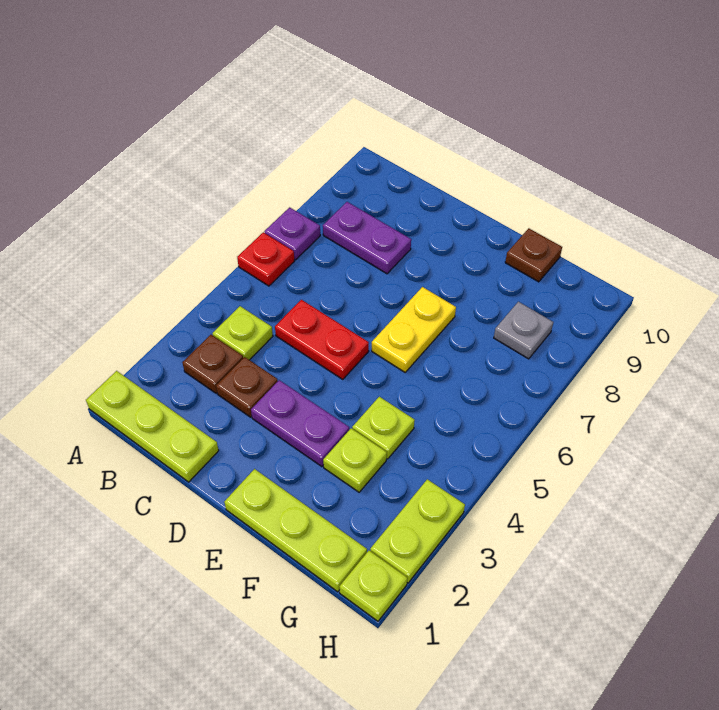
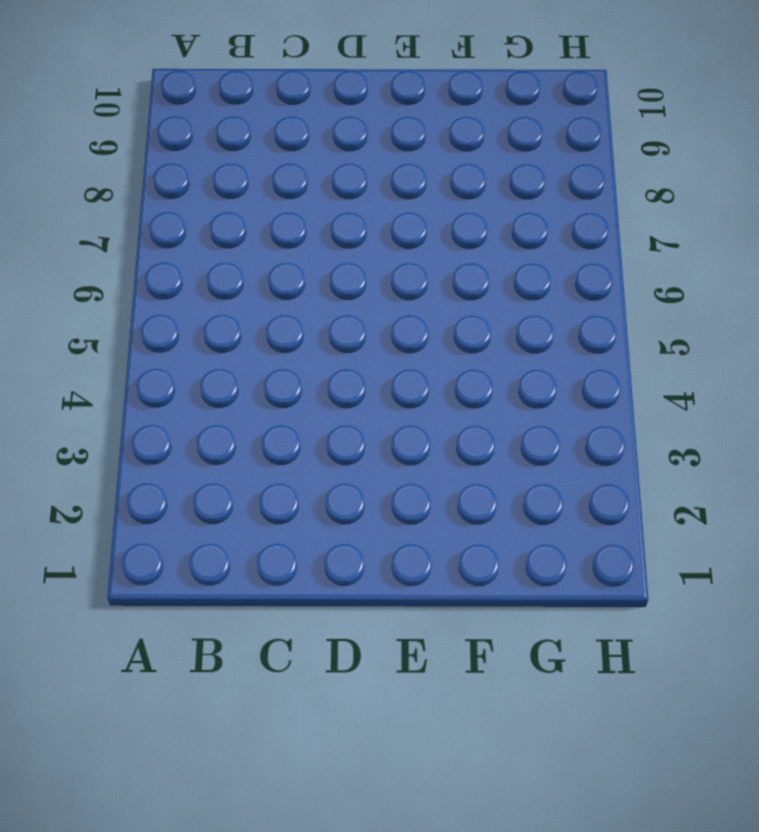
none -> lime plate A1:C1 level 1
none -> red plate A6 level 1
none -> purple plate A7 level 1

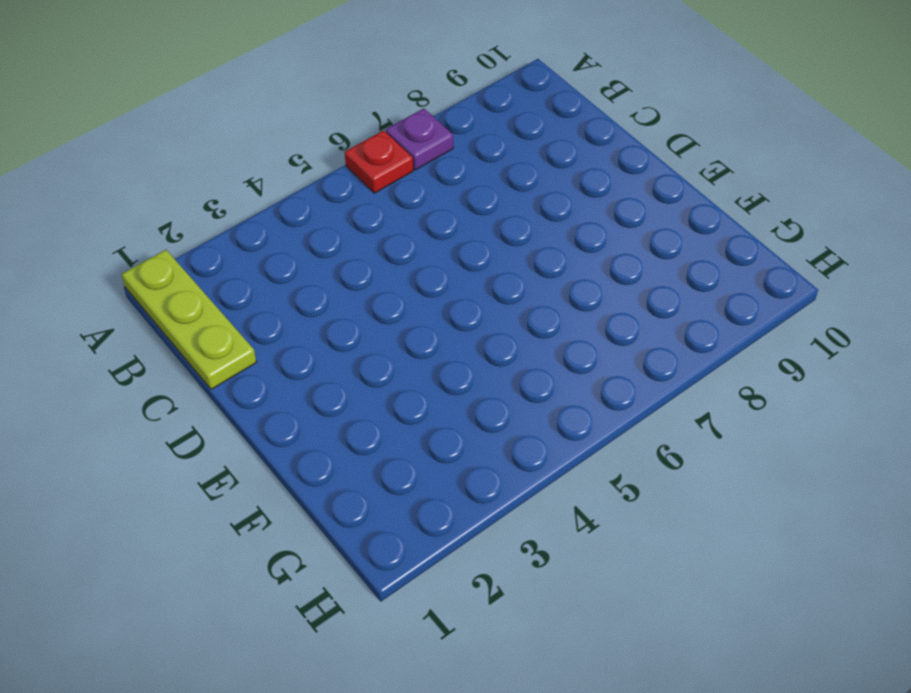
none -> brown plate B3 level 1
none -> lime plate B4 level 1
none -> purple plate B8:C8 level 1

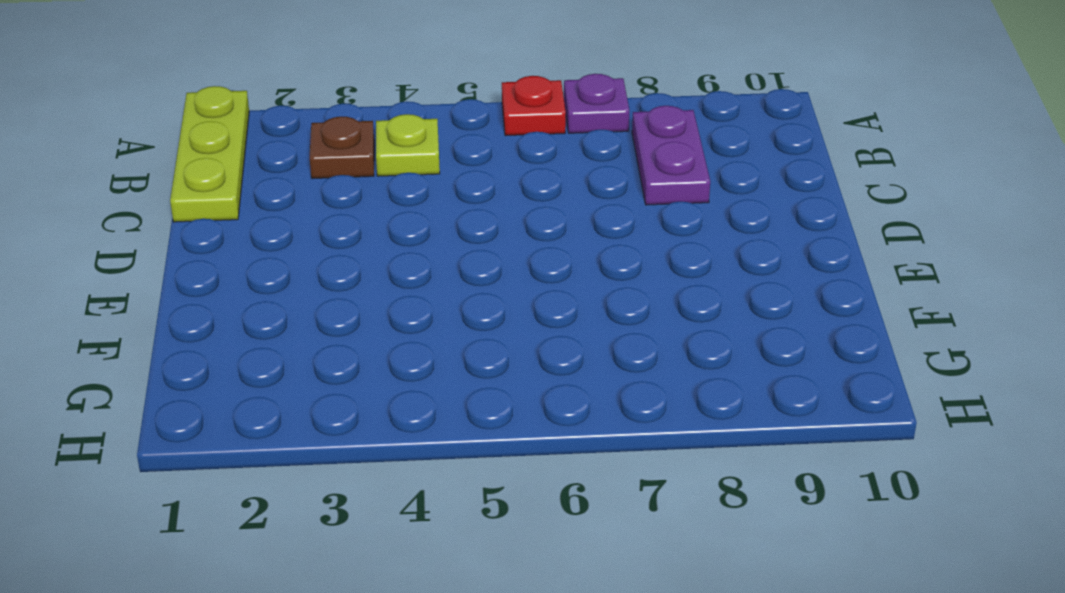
none -> brown plate C3 level 1
none -> red plate C5:D5 level 1
none -> purple plate D3:E3 level 1

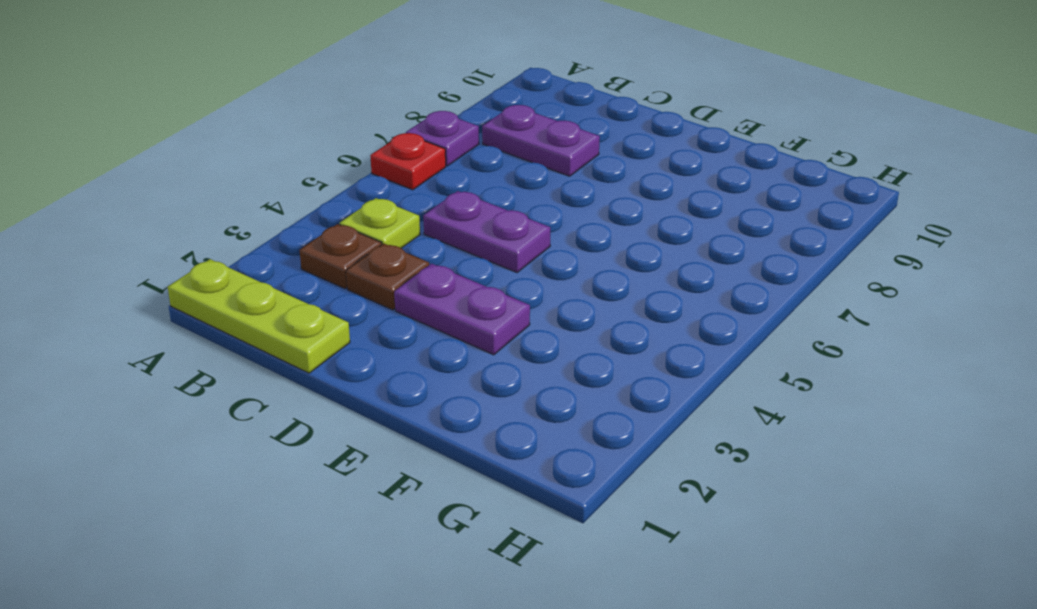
purple plate C5:D5 level 1 -> red plate C5:D5 level 1
none -> lime plate E1:G1 level 1
none -> yellow plate E6:E7 level 1
none -> lime plate F3 level 1

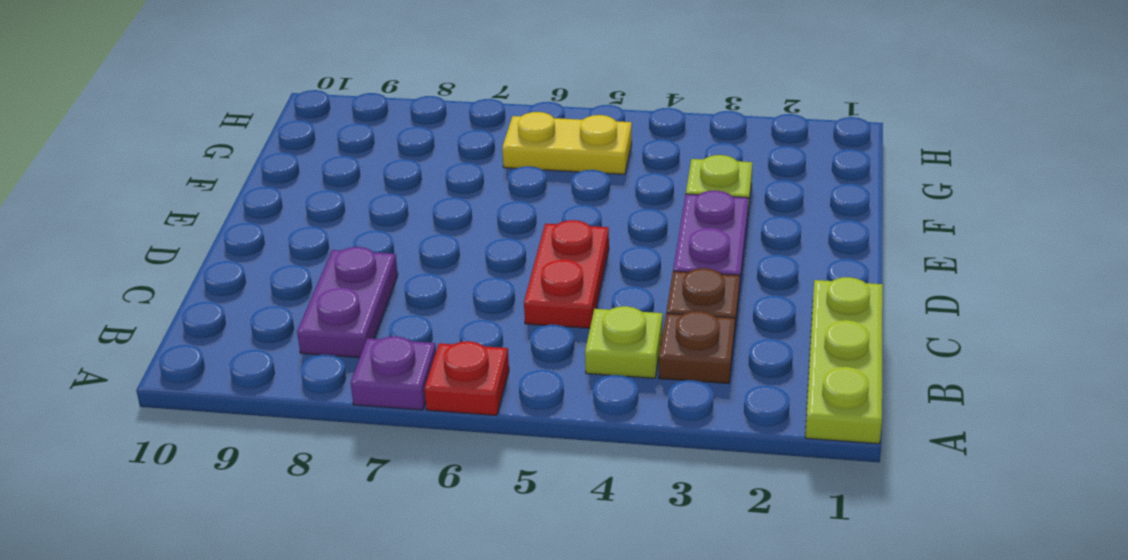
yellow plate G5:G6 level 1 -> yellow plate E6:E7 level 1
none -> lime plate E1:G1 level 1
none -> lime plate F4 level 1
none -> brown plate F10 level 1

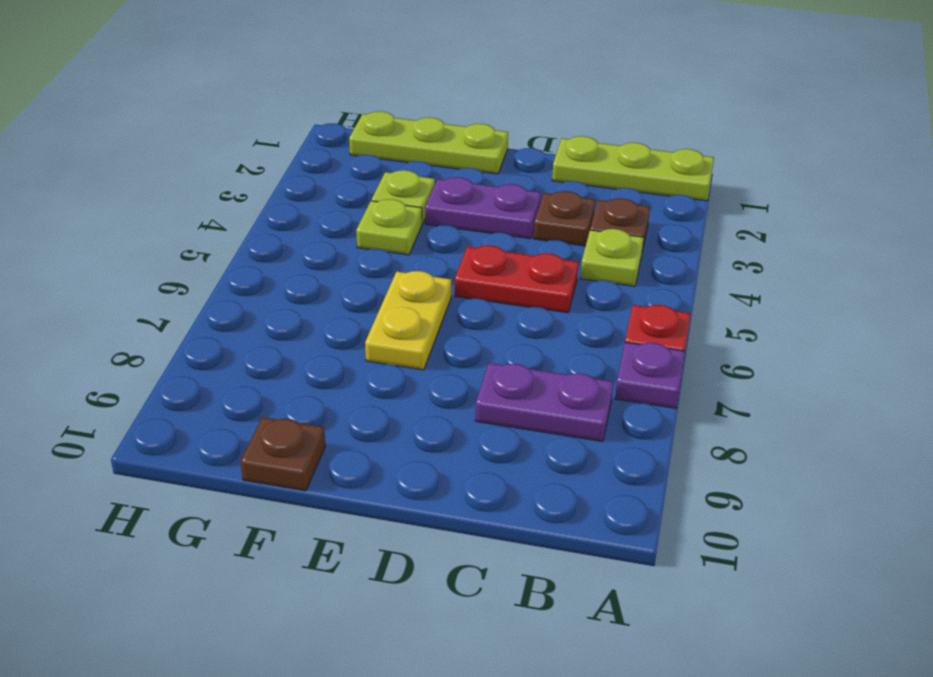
none -> grey plate G8 level 1
none -> lime plate H1 level 1
none -> lime plate H2:H3 level 1

